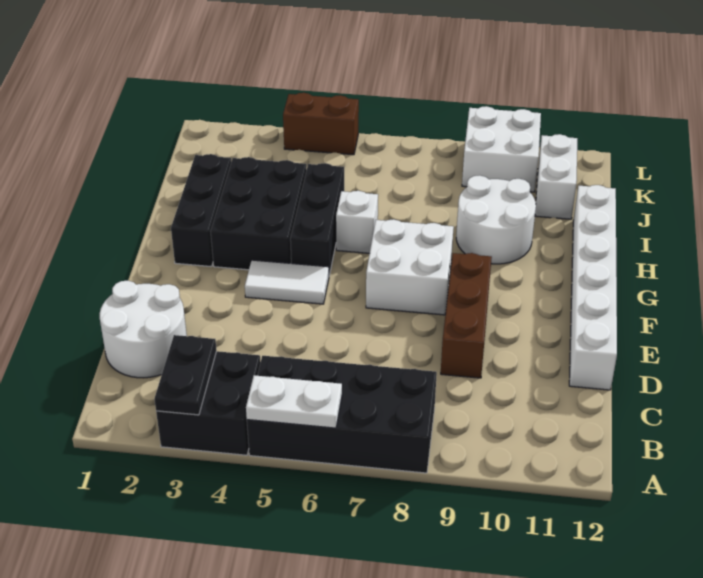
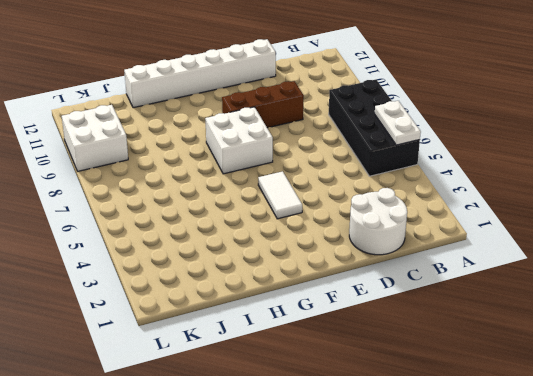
none -> black brick A3:B4 level 1
none -> black brick G2:I2 level 1
none -> black brick G3:I4 level 1

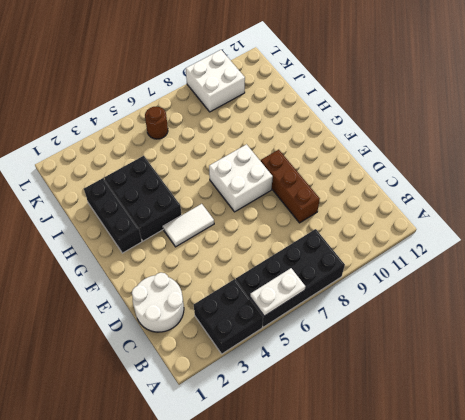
brown round brick K6 level 1 -> none
none -> white brick D12:I12 level 1
none -> black brick G5:I5 level 1
none -> white brick H6 level 1

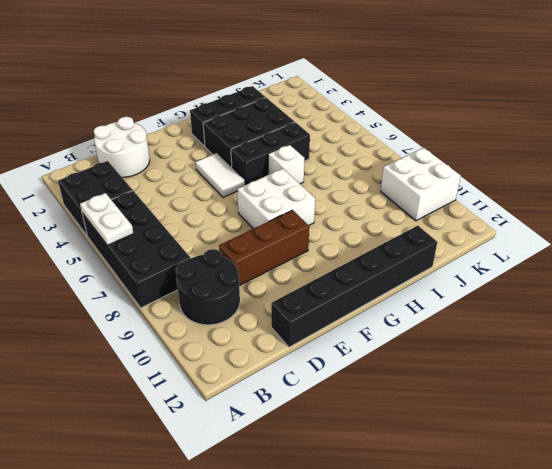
black round brick B9:C10 level 1 -> none
black brick D12:I12 level 1 -> white brick D12:I12 level 1
none -> white round brick H9:I10 level 1
none -> white brick J11:K11 level 1
none -> brown brick L4:L5 level 1

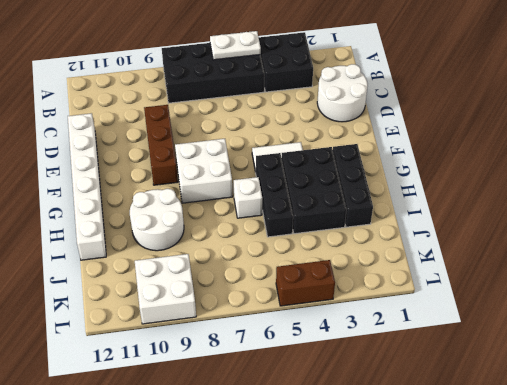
none -> white brick J11:K11 level 1
none -> black plate A3:B3 level 2

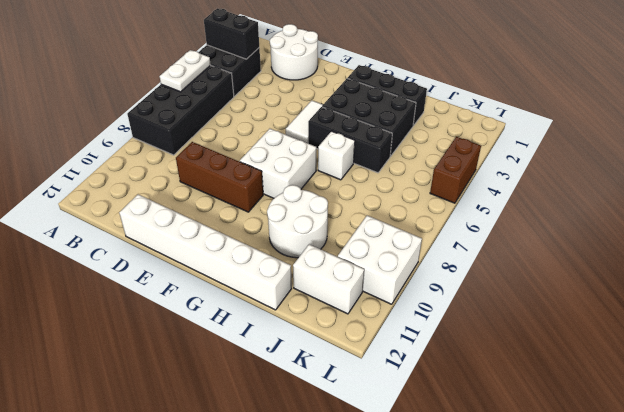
black brick A3:B3 level 2 -> black plate A3:B3 level 2

